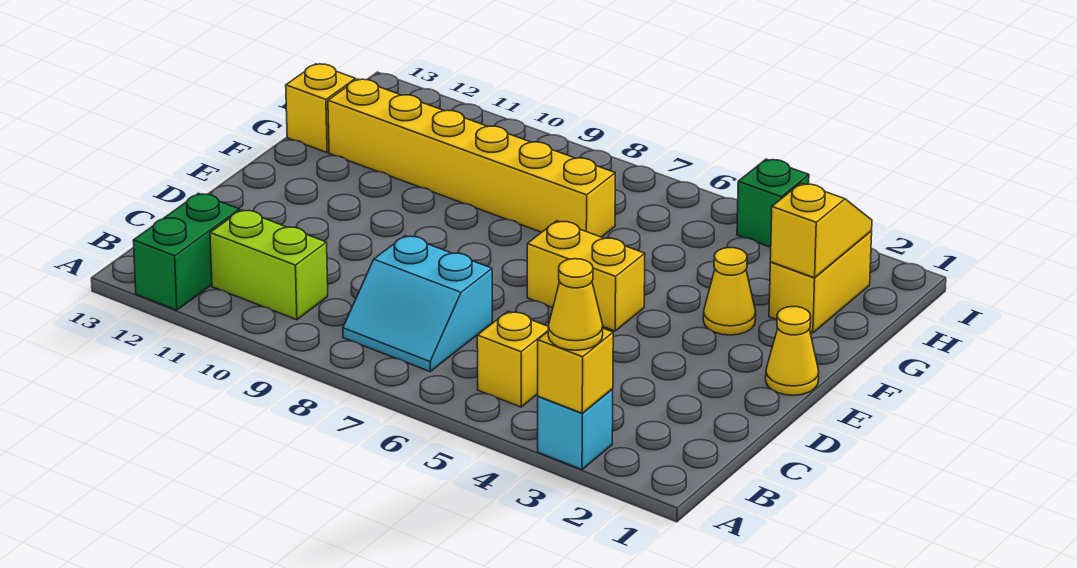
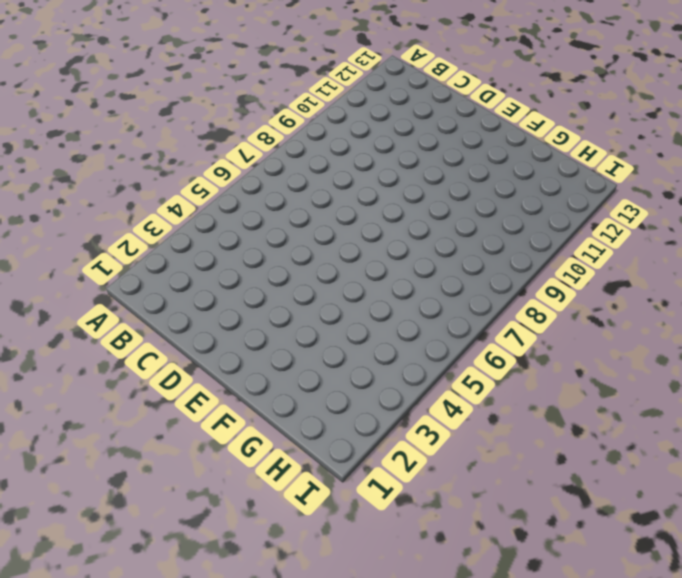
none -> cyan brick A3 level 1
none -> green brick A12:B12 level 1
none -> yellow brick B5 level 1

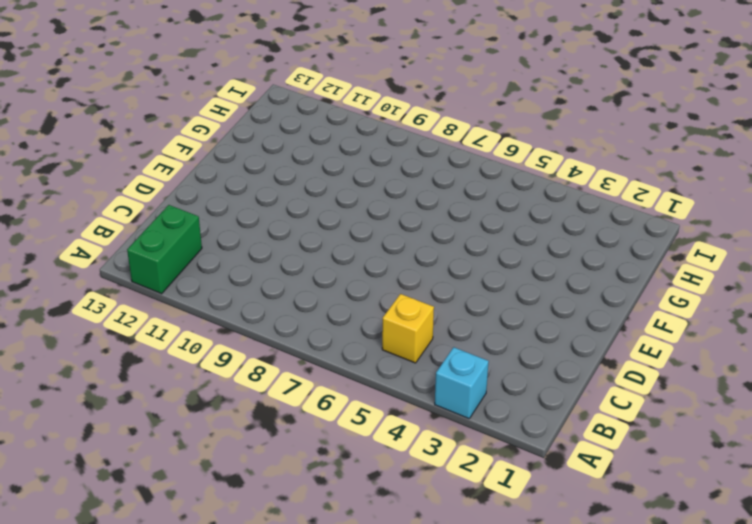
none -> cyan slope B7:C8 level 1 top C
none -> lime brick B10:B11 level 1
none -> yellow cone E1 level 1

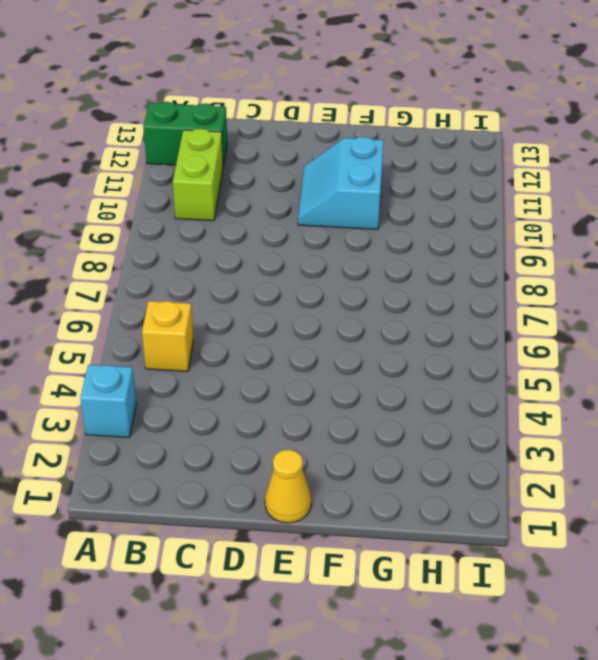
cyan slope E10:F11 level 1 top F -> cyan slope B7:C8 level 1 top C
none -> yellow brick E5:E6 level 1
none -> yellow cone F3 level 1
none -> yellow brick G2:H2 level 1

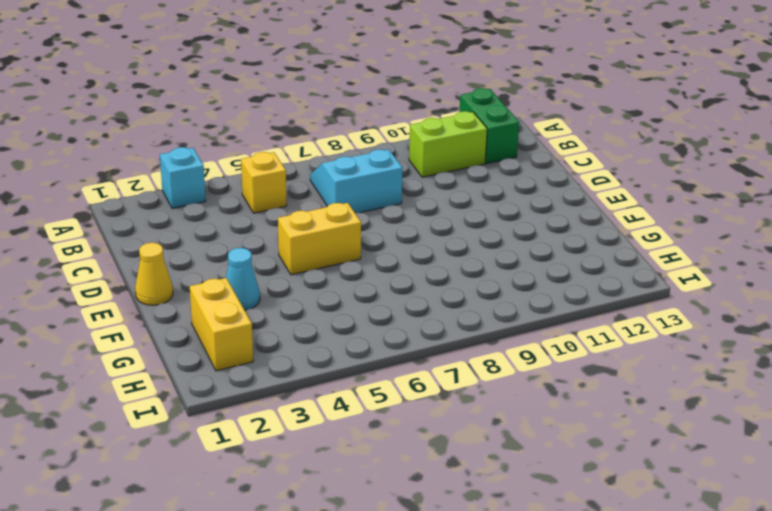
cyan cone F3 level 1 -> yellow cone F3 level 1
none -> yellow brick G7:G12 level 1
none -> yellow brick G13 level 1
none -> green brick I4 level 1

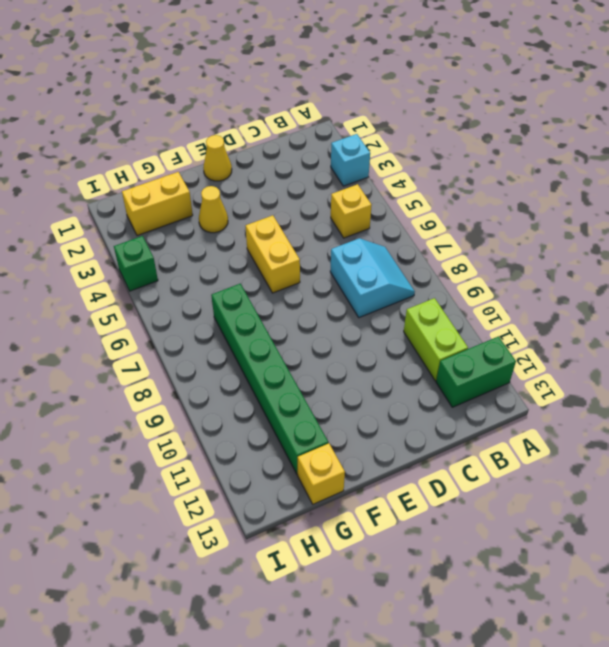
green brick G7:G12 level 1 -> yellow brick G7:G12 level 1
none -> yellow brick A3 level 2
none -> yellow slope G2:H2 level 2 top G
none -> yellow cone A3 level 3

